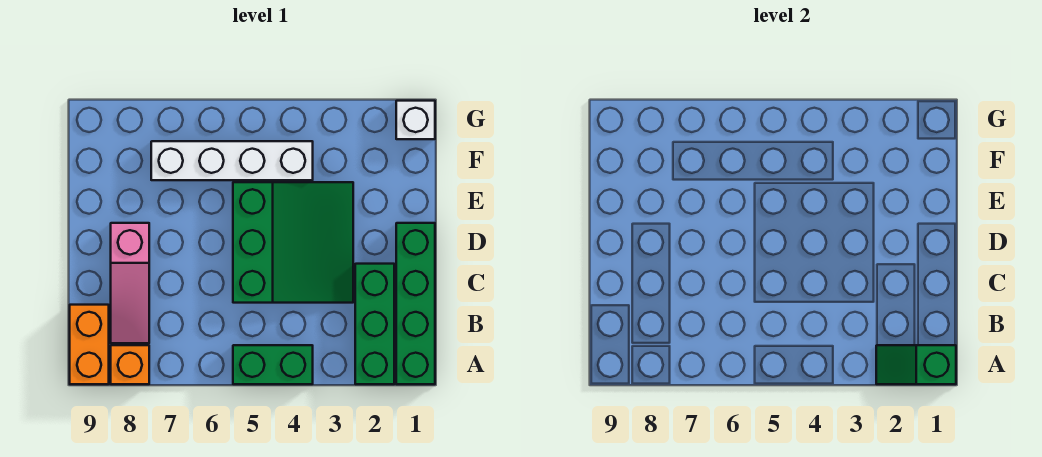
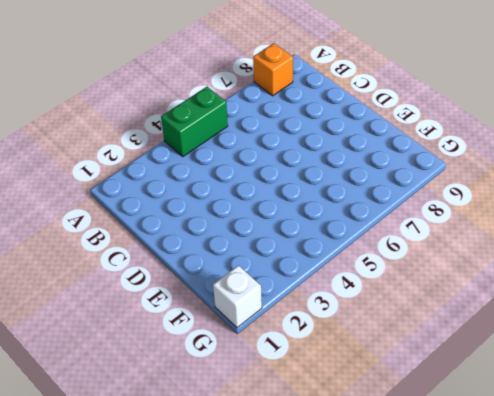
none -> green brick A1:D1 level 1
none -> green brick A2:C2 level 1

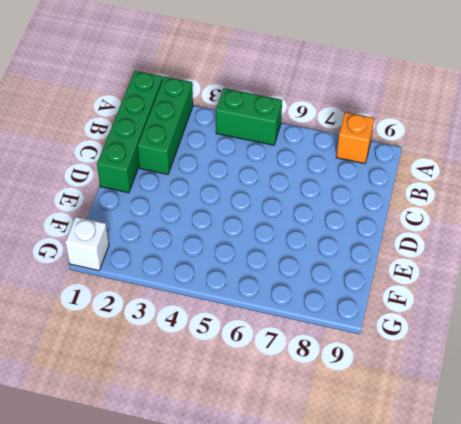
none -> orange brick A9:B9 level 1
none -> pink slope B8:D8 level 1 top D

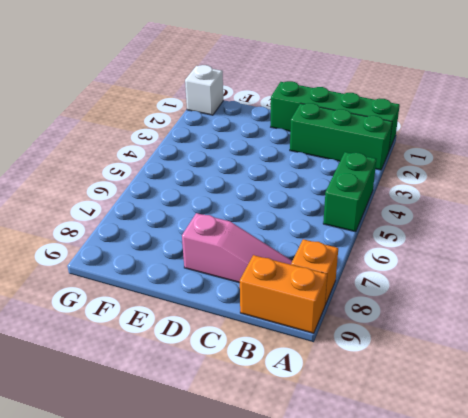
none -> green slope C3:E5 level 1 top 5
none -> white brick F4:F7 level 1

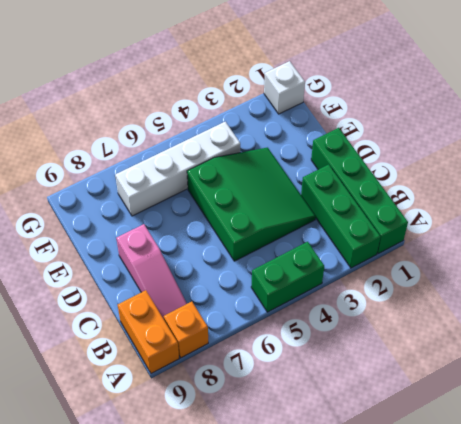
none -> green slope A1:A2 level 2 top 1

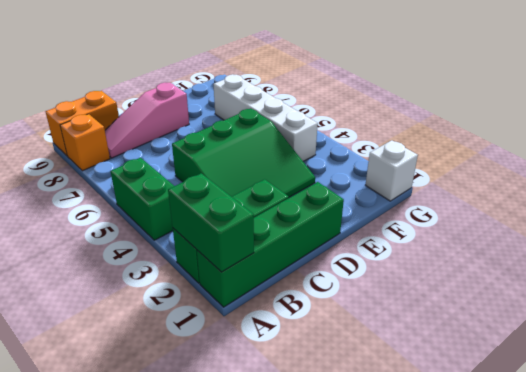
green brick A1:A2 level 2 -> green slope A1:A2 level 2 top 1

